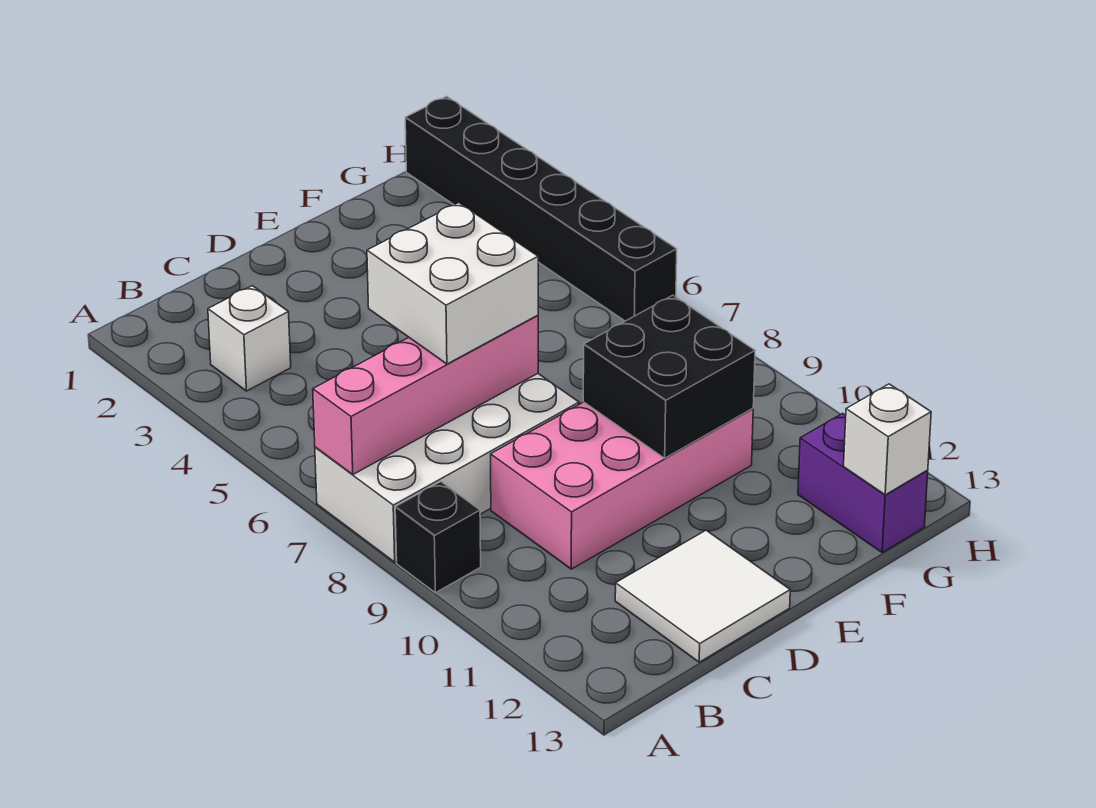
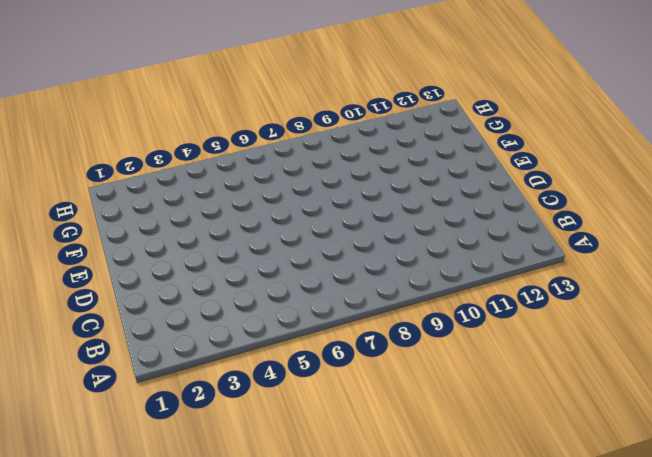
none -> white brick A7:D8 level 1
none -> black brick A9 level 1

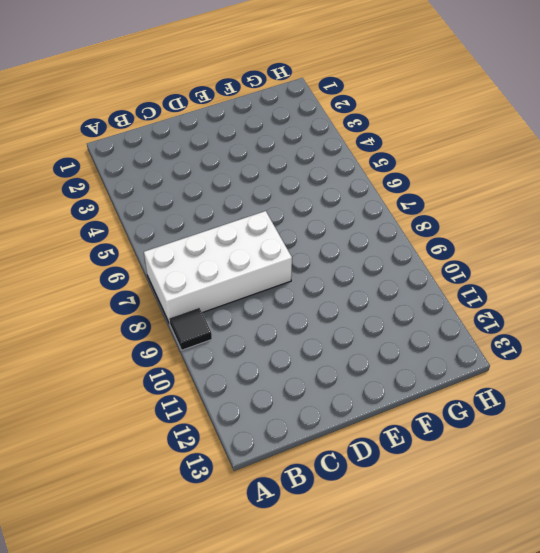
black tile A9 level 1 -> black brick A9 level 1
none -> white brick B3 level 1
none -> pink brick C9:F10 level 1

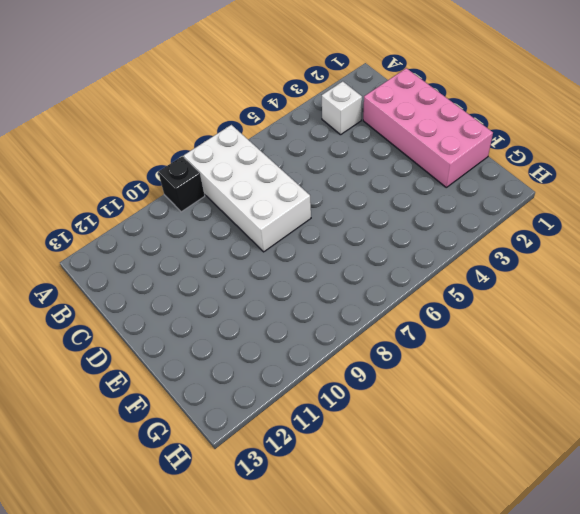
pink brick C1:F2 level 1 -> pink brick C9:F10 level 1
none -> white tile C12:D13 level 1
none -> purple brick G12:G13 level 1

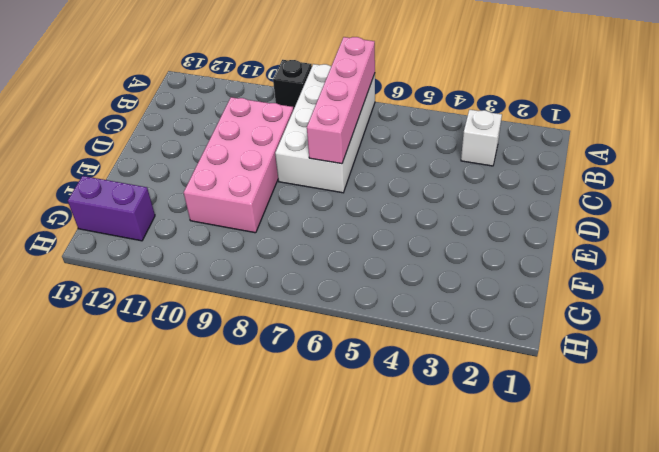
none -> white tile C12:D13 level 1
none -> black brick H1:H6 level 1

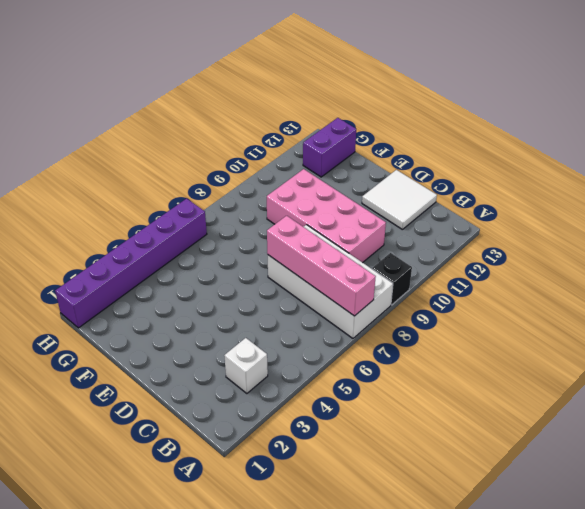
purple brick H1:H6 level 1 -> black brick H1:H6 level 1
none -> black brick E9:F10 level 2
none -> white brick G13 level 2

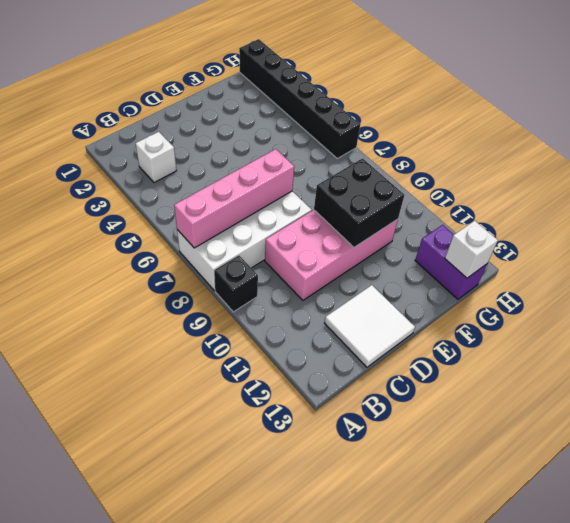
none -> white brick C6:D7 level 3

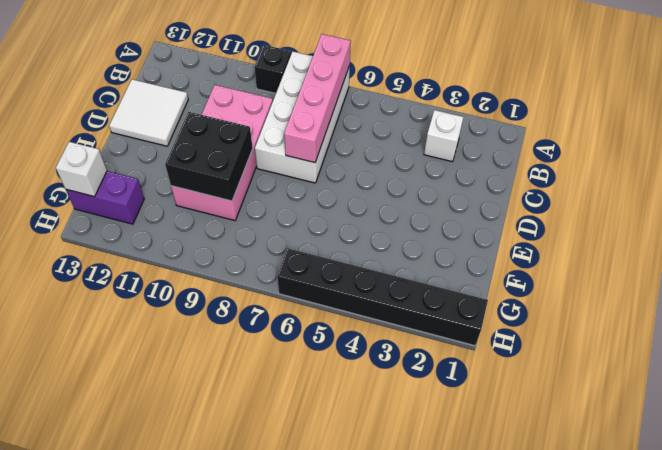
none -> white brick C6:D7 level 3

